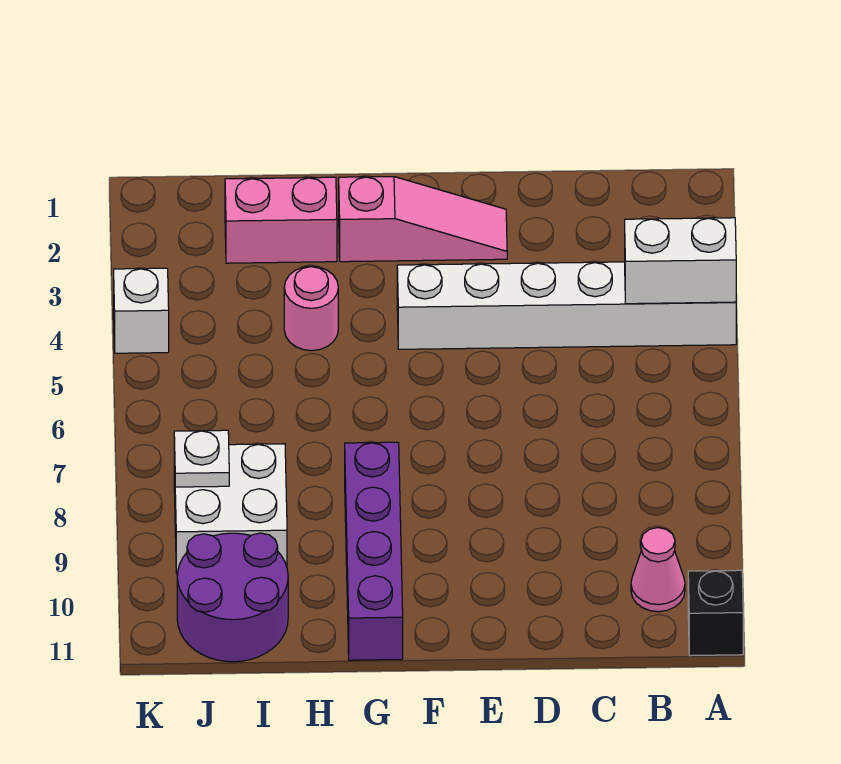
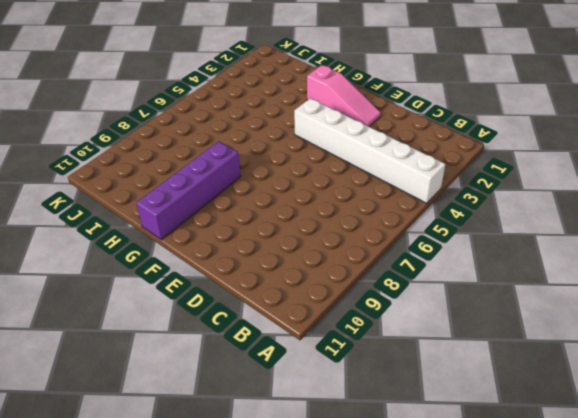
none -> black brick A11 level 1
none -> pink cone B10 level 1
none -> pink brick H2:I2 level 1

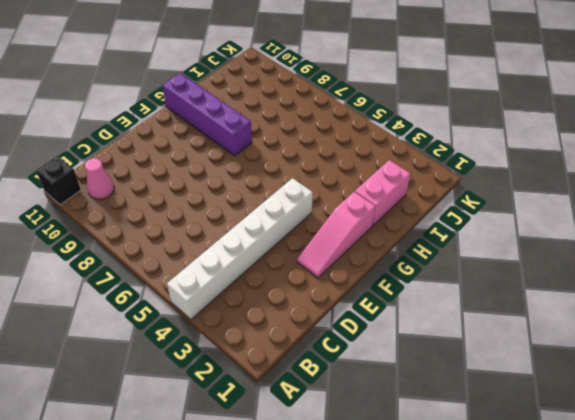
none -> pink round brick H4 level 1
none -> white brick I8:J9 level 1
none -> purple round brick I10:J11 level 1

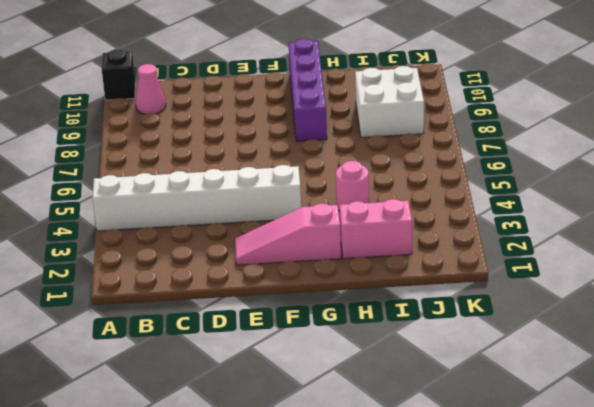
none -> purple round brick I10:J11 level 1
none -> white brick K4 level 1
none -> white brick A4:B4 level 2

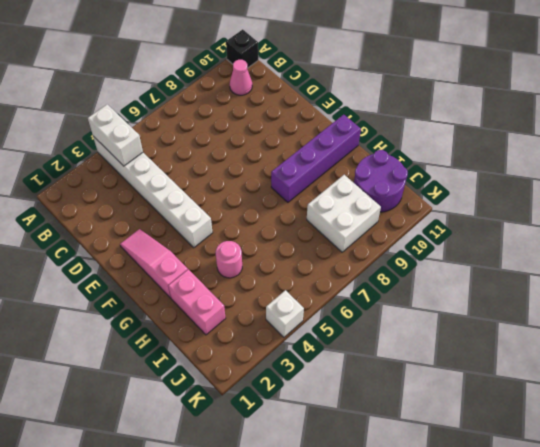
none -> white plate J8 level 2

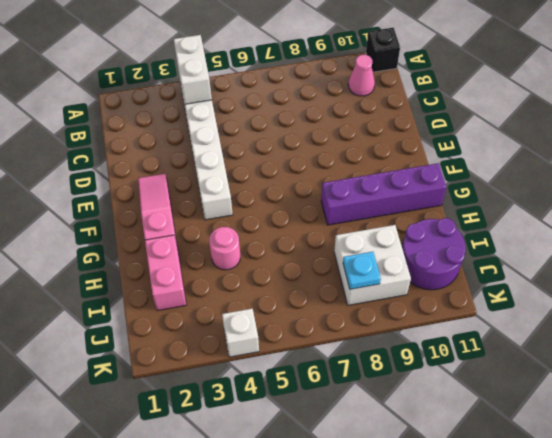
cyan plate J8 level 2 -> white plate J8 level 2

